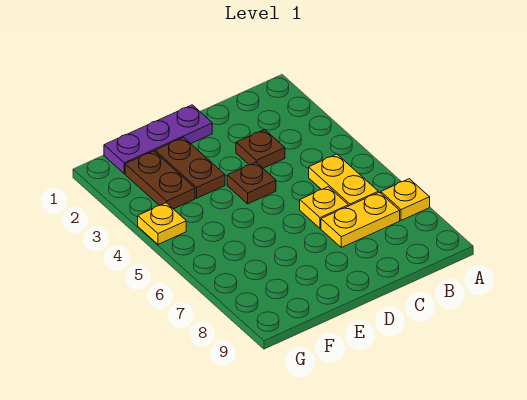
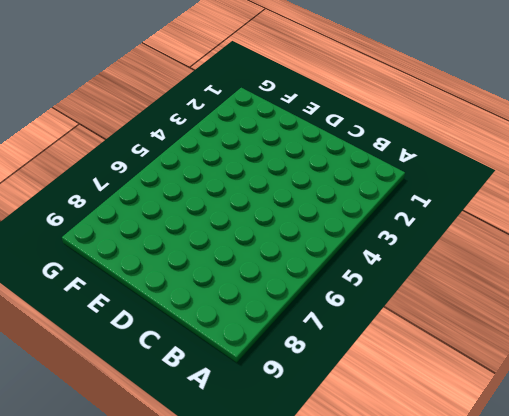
none -> yellow plate A7 level 1
none -> yellow plate B5:B6 level 1

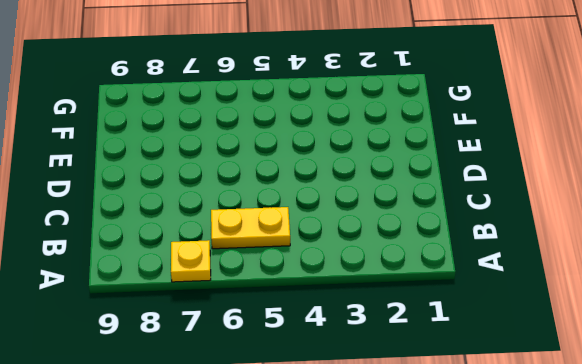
none -> yellow plate B7:C7 level 1
none -> brown plate C3 level 1

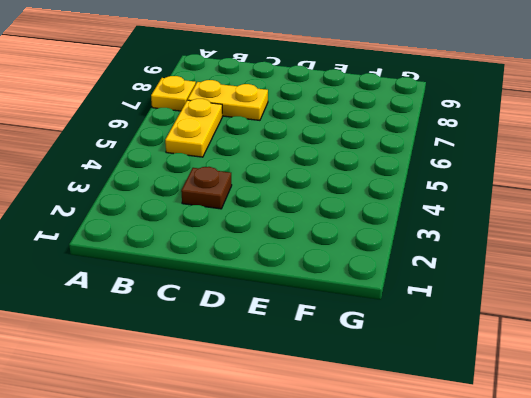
none -> yellow plate C6 level 1
none -> purple plate D1:F1 level 1

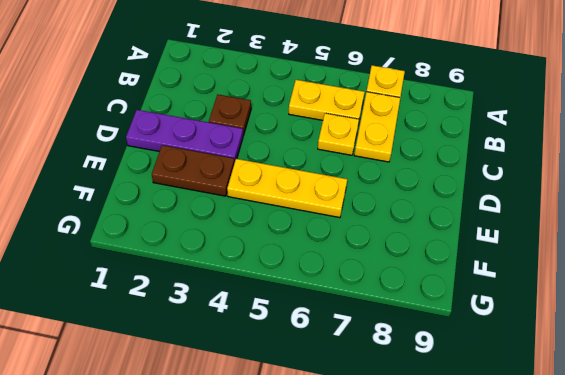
purple plate D1:D3 level 1 -> purple plate D1:F1 level 1
yellow plate E4:E6 level 1 -> none
none -> brown plate D4 level 1
none -> brown plate F2:F3 level 1

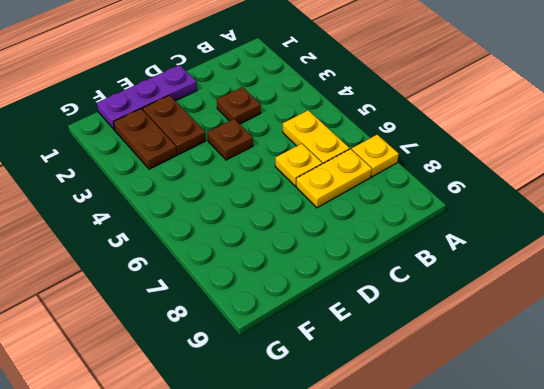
none -> yellow plate G4 level 1

